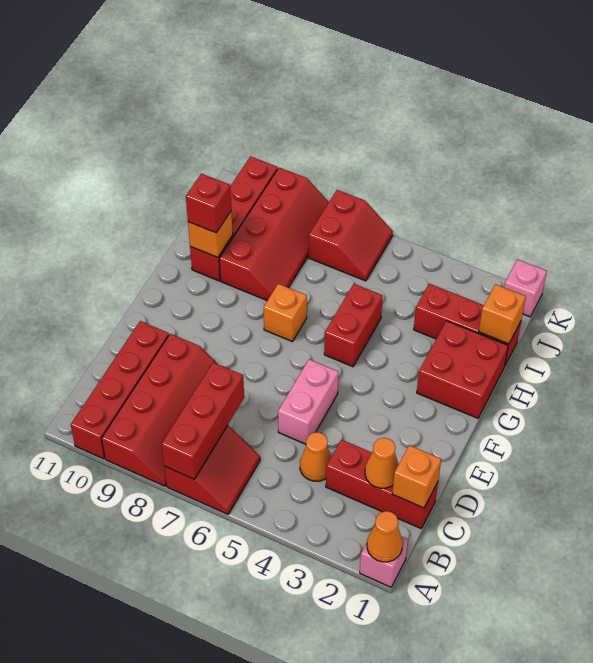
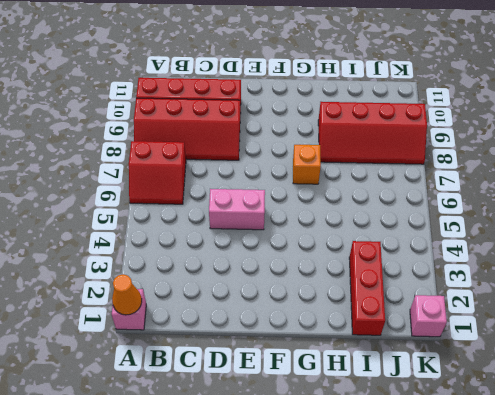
none -> red brick C1:C3 level 1
none -> orange cone C4 level 1
none -> red brick G1:H2 level 1

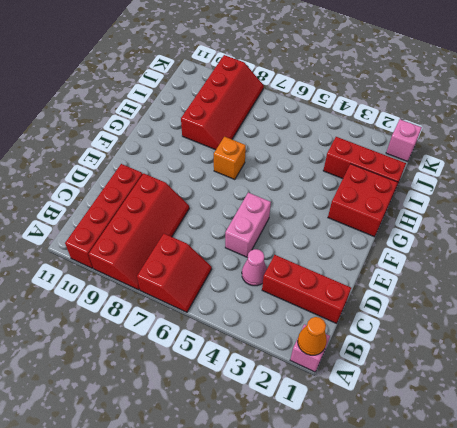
pink cone C4 level 1 -> orange cone C4 level 1
none -> red brick G5:H5 level 1
none -> red brick H10:K10 level 1
none -> red slope J6:K7 level 1 top 7

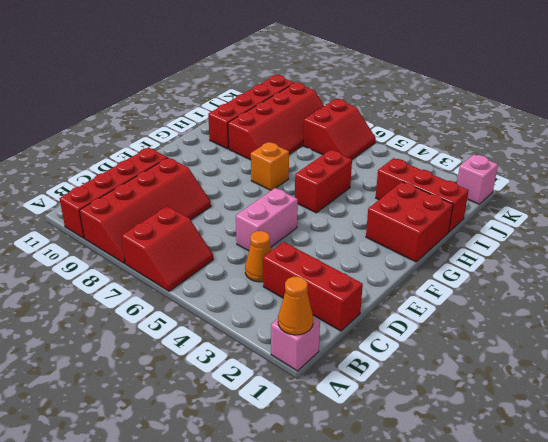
none -> red brick A7:C7 level 2
none -> orange brick C1 level 2
none -> orange cone C2 level 2

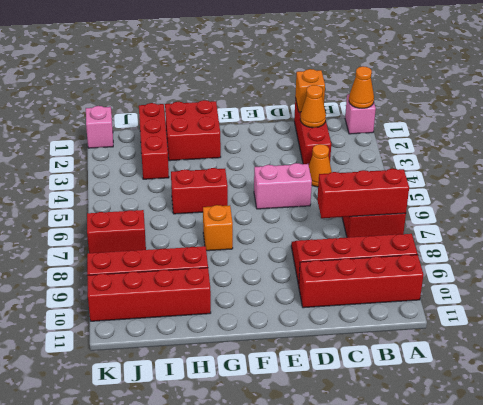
none -> orange brick H10 level 2
none -> orange brick I1 level 2
none -> red brick H10 level 3

